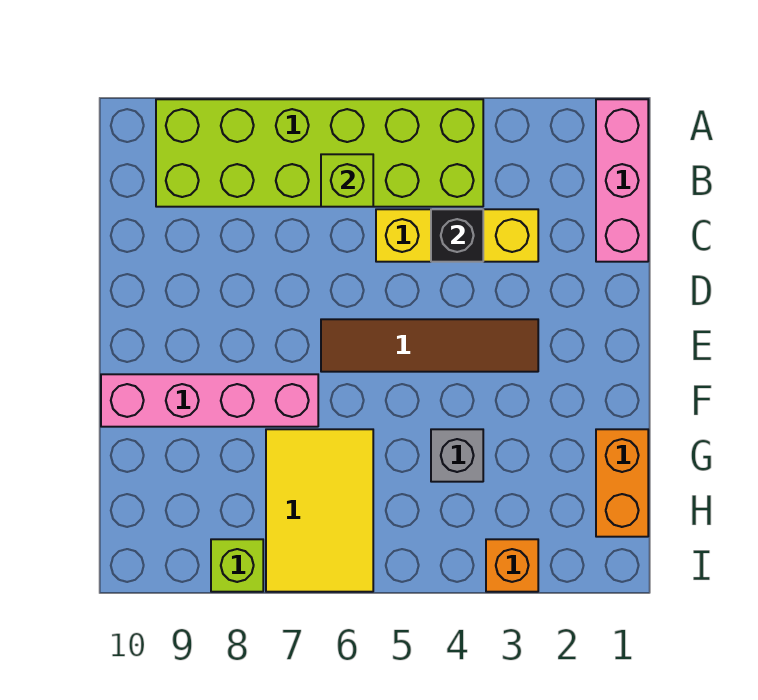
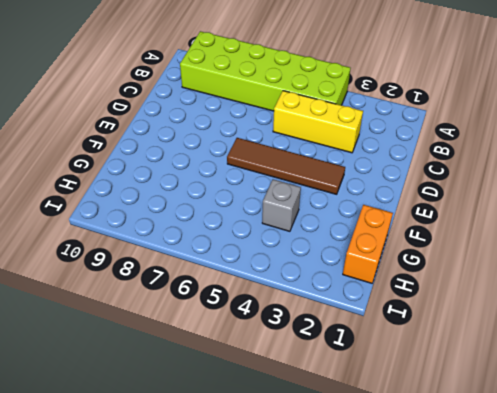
none -> pink brick A1:C1 level 1
none -> pink brick F7:F10 level 1
none -> yellow tile G6:I7 level 1

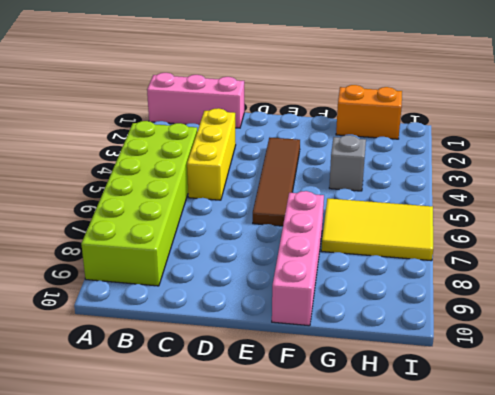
none -> orange brick I3 level 1
none -> lime brick I8 level 1
none -> lime brick B6 level 2

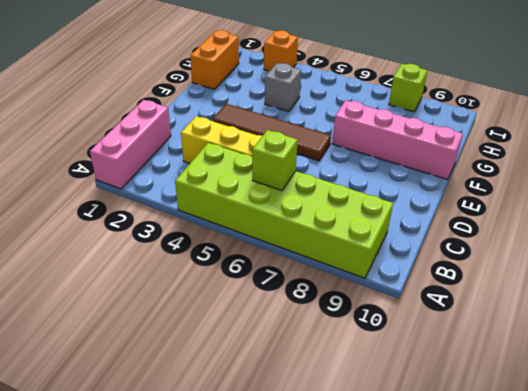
none -> yellow tile G6:I7 level 1
none -> black brick C4 level 2

